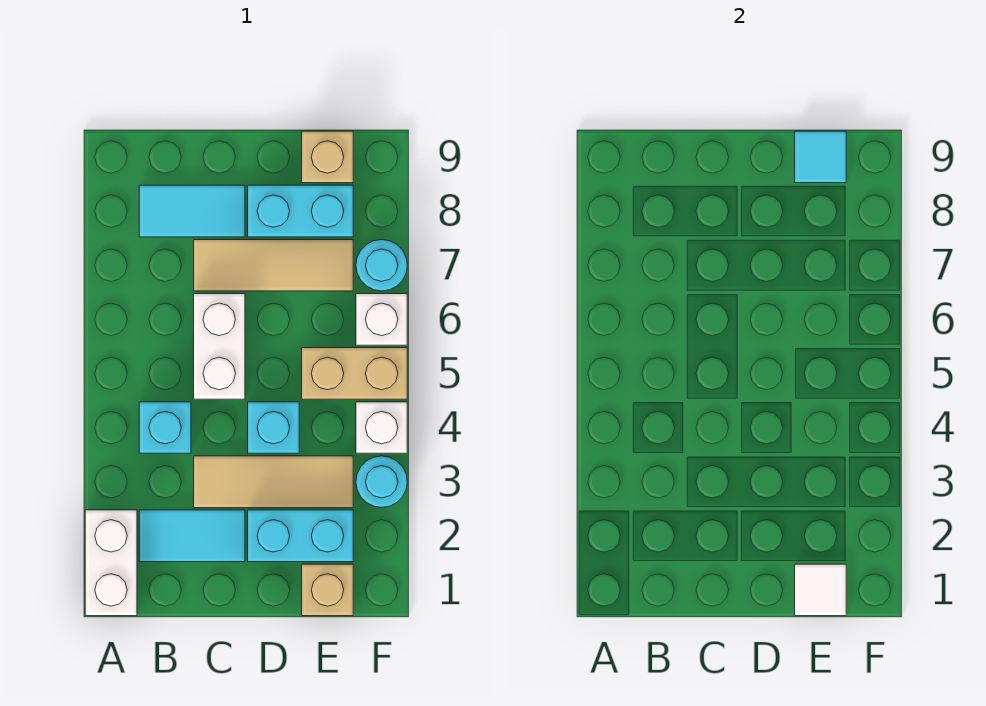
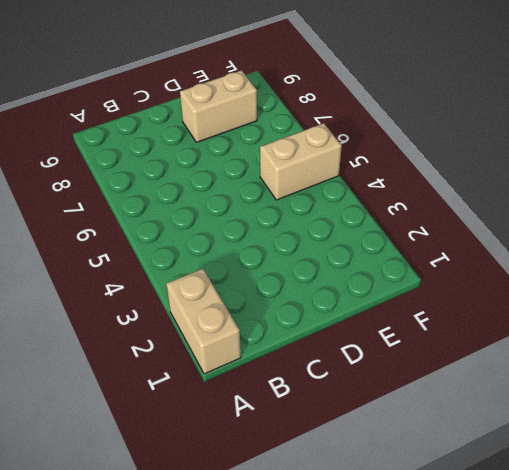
tan brick A1:A2 level 1 -> white brick A1:A2 level 1
tan brick D8:E8 level 1 -> cyan brick D8:E8 level 1
none -> cyan tile B2:C2 level 1
none -> cyan brick B4 level 1
none -> cyan tile B8:C8 level 1

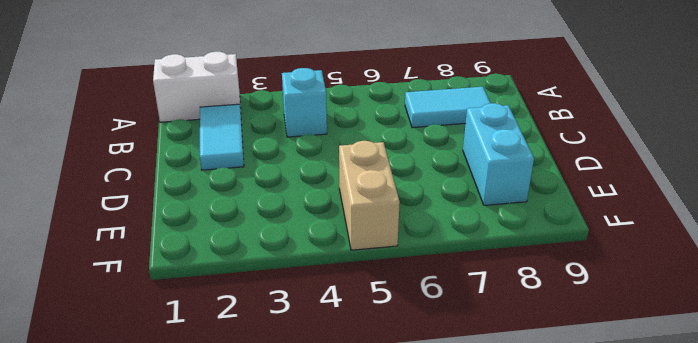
cyan tile B7:B8 level 1 -> cyan tile B8:C8 level 1
none -> tan tile C3:E3 level 1
none -> white brick C5:C6 level 1
none -> tan tile C7:E7 level 1

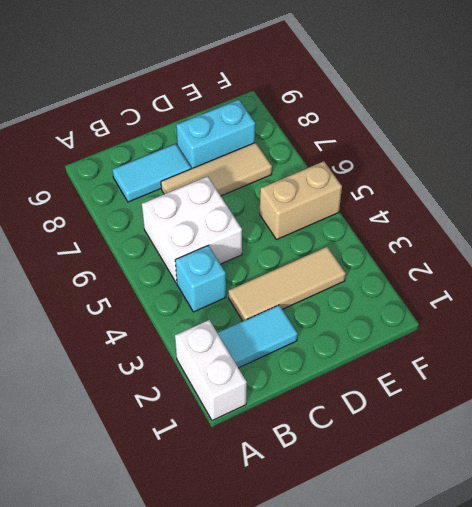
white brick B5:C6 level 1 -> white brick C5:C6 level 1
none -> cyan brick D2:E2 level 1
none -> cyan brick D4 level 1
none -> tan brick E1 level 1

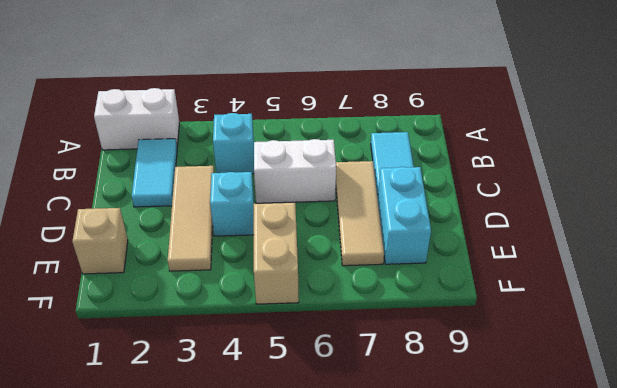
none -> cyan brick D2:E2 level 1
none -> tan brick E9 level 1
none -> cyan round brick F3 level 1

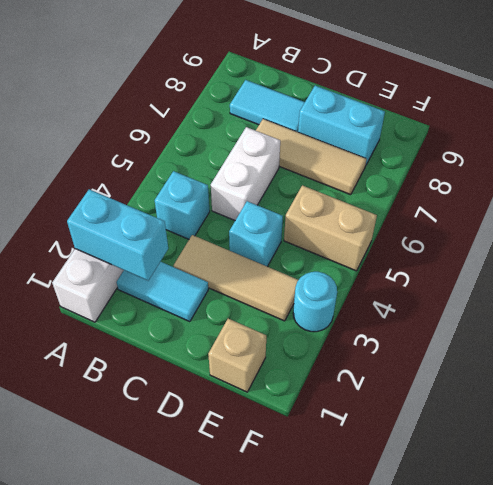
cyan brick A2:B2 level 2 -> cyan brick D2:E2 level 1
none -> tan brick E9 level 1
none -> white brick F4 level 1
none -> white brick F6 level 1

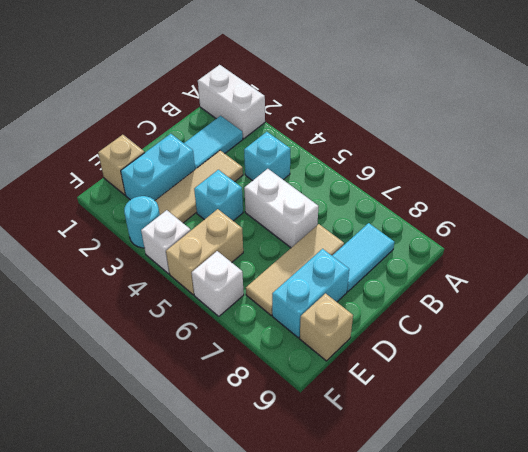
none -> cyan round brick F7 level 1
none -> white tile E1 level 2
none -> cyan tile E9 level 2

